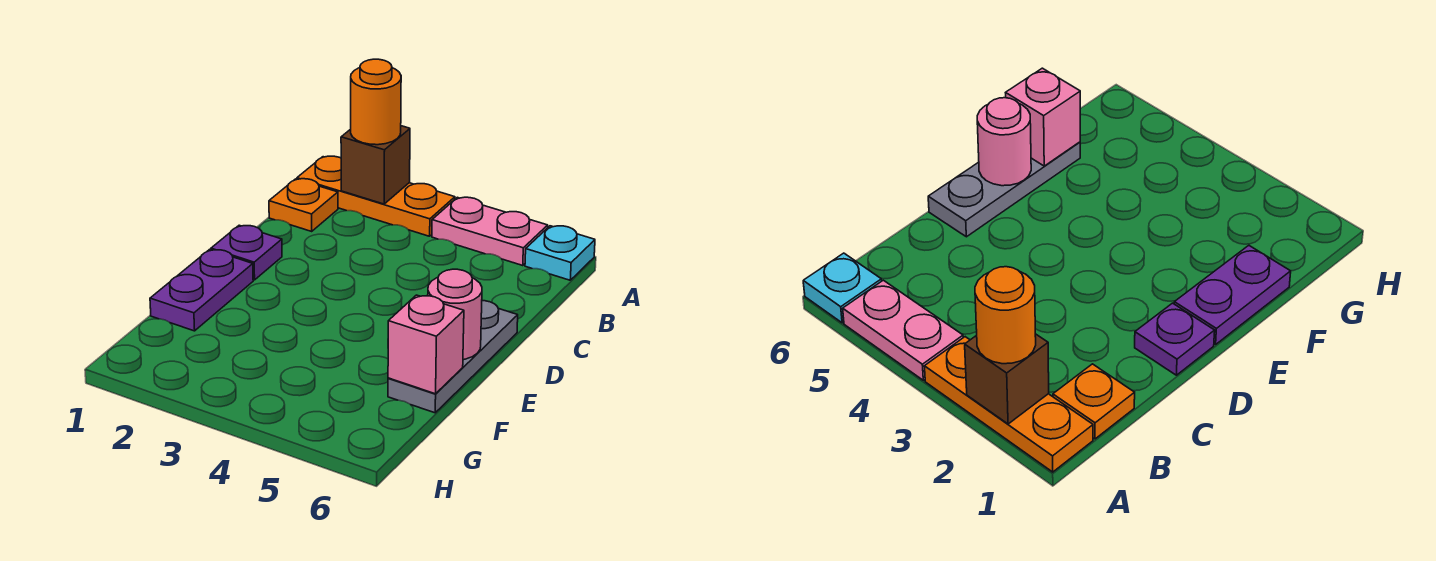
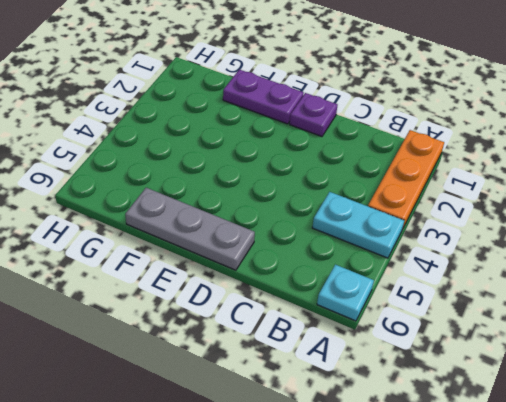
cyan plate A4:B4 level 1 -> pink plate A4:A5 level 1
none -> orange plate B1 level 1
none -> brown brick A2 level 2

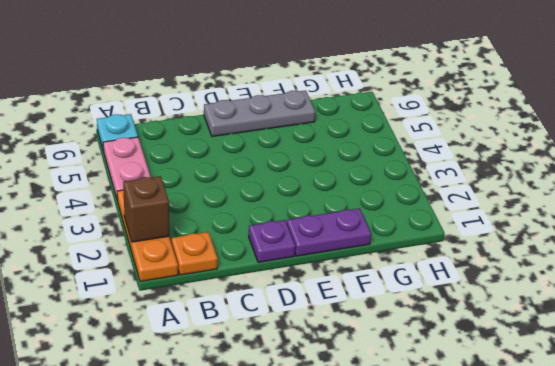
none -> pink round brick E6 level 2
none -> pink brick F6 level 2

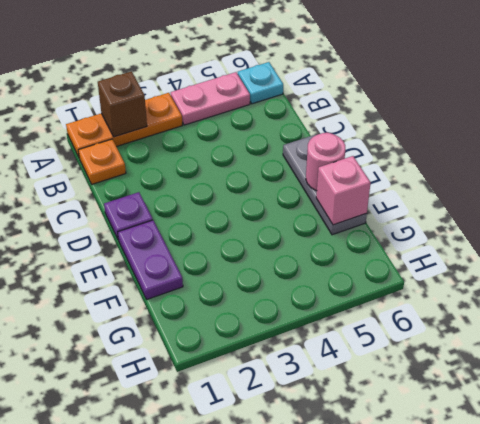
none -> orange round brick A2 level 3

